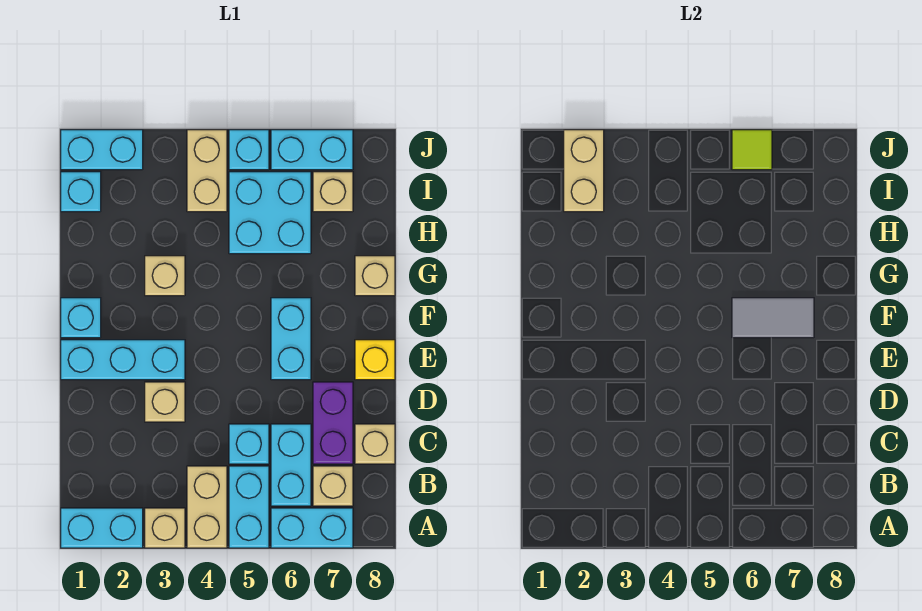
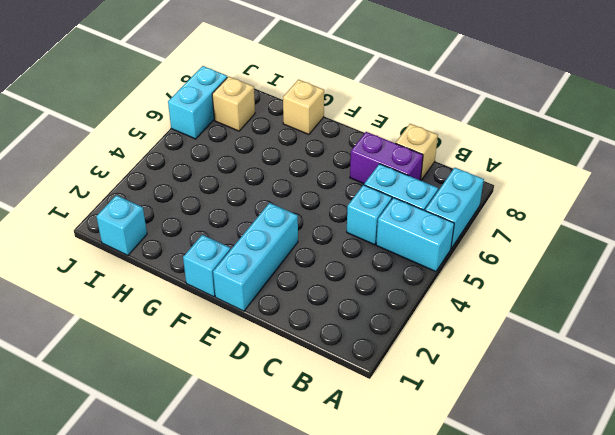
none -> cyan brick A1:A2 level 1
none -> tan brick A3 level 1
none -> tan brick A4:B4 level 1

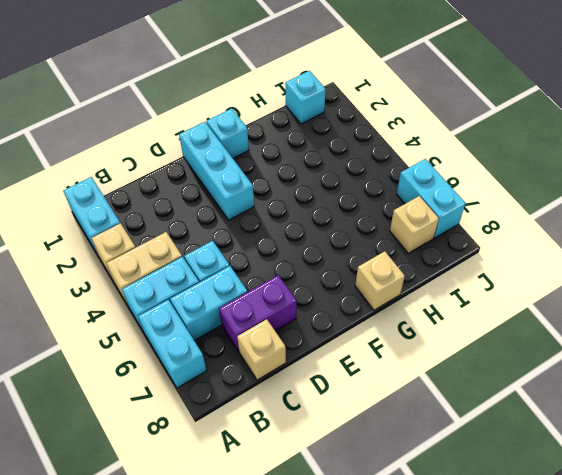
none -> tan brick B7 level 1
none -> tan brick D3 level 1
none -> cyan brick E6:F6 level 1

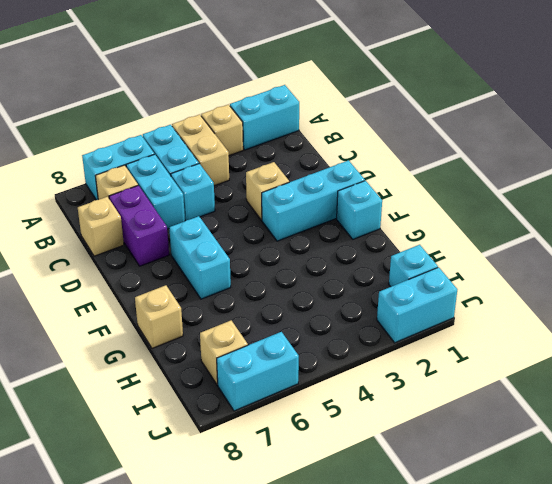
none -> yellow brick E8 level 1
none -> tan brick G3 level 1
none -> cyan brick H5:I6 level 1

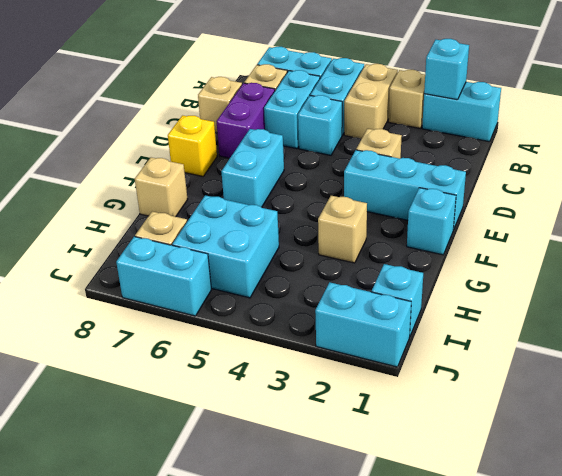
cyan brick A2 level 2 -> cyan brick J5 level 1
none -> tan brick I4:J4 level 1
none -> grey tile F6:F7 level 2
none -> tan brick I2:J2 level 2

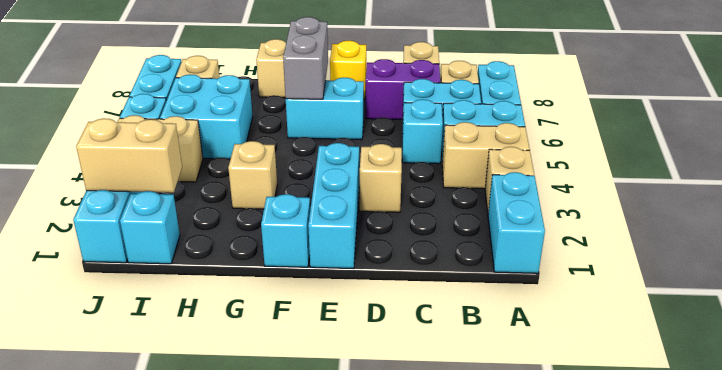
grey brick F6:F7 level 2 -> grey tile F6:F7 level 2
none -> lime tile J6 level 2

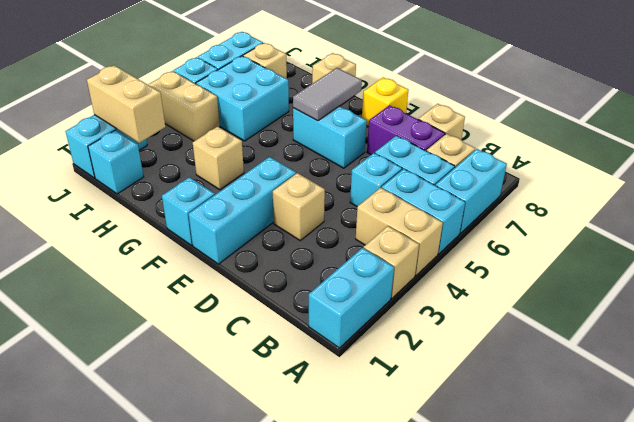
none -> lime tile J6 level 2

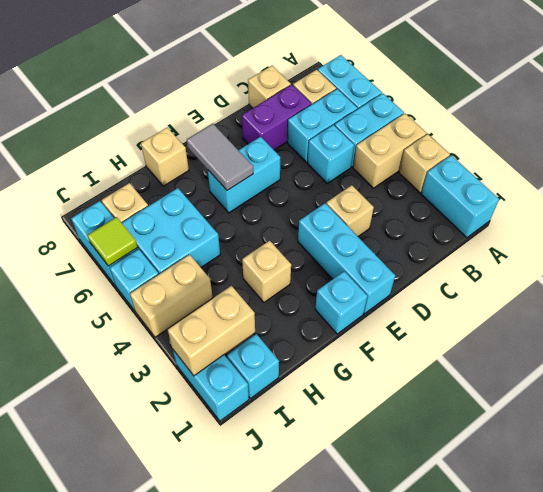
none -> yellow brick E8 level 1

